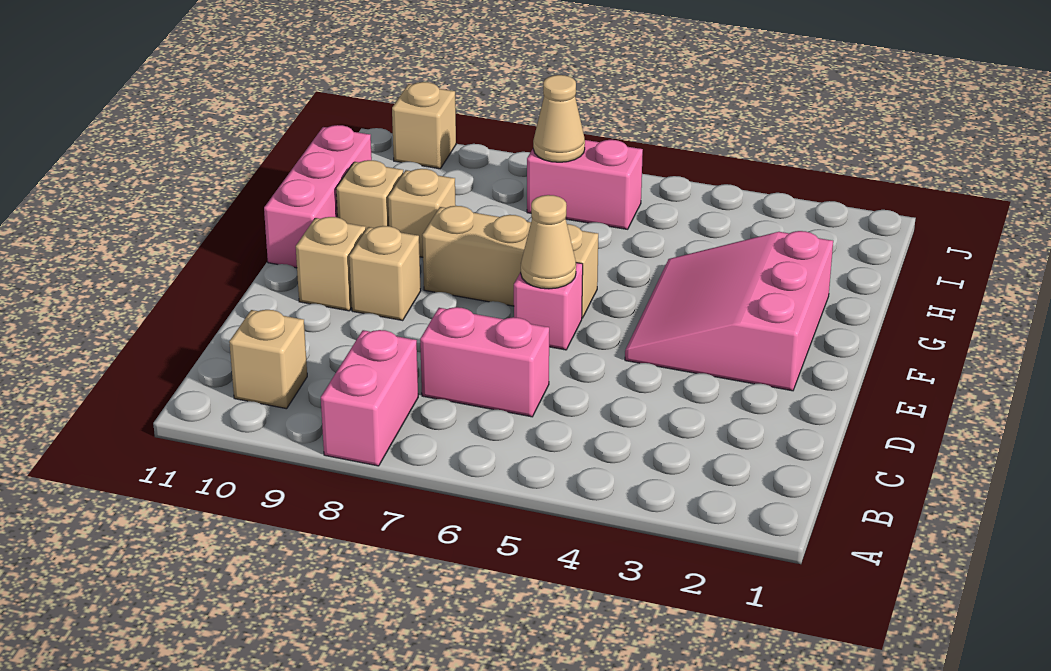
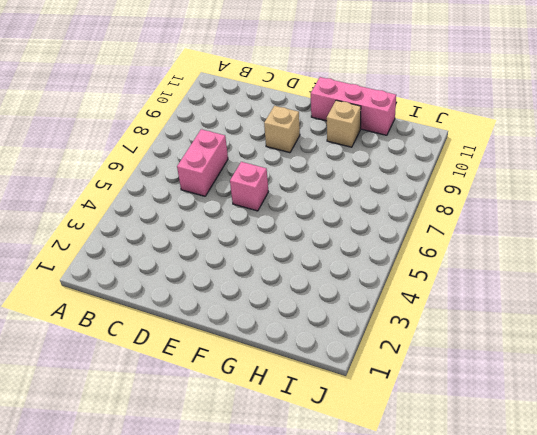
none -> pink brick A8:B8 level 1
none -> tan brick B10 level 1
none -> pink slope E2:G4 level 1 top 2

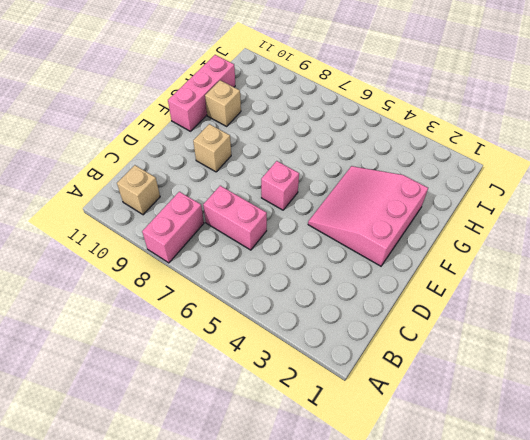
none -> tan brick E10 level 1
none -> tan brick F6:F8 level 1
none -> tan brick G9 level 1

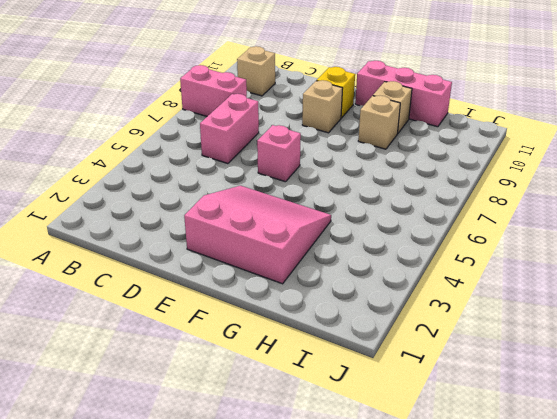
yellow brick E10 level 1 -> tan brick E10 level 1
none -> tan brick F6:F8 level 1
none -> pink brick I6:I7 level 1
none -> tan brick J10 level 1

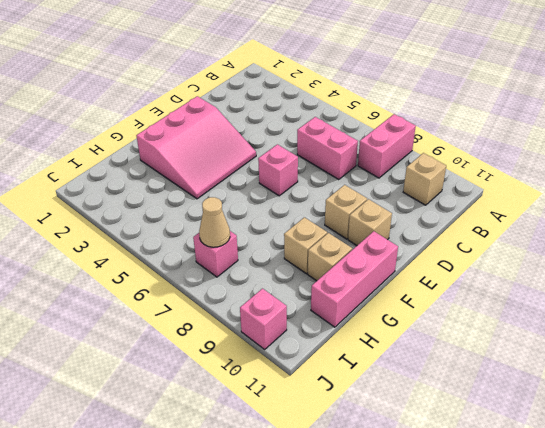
pink brick I7 level 1 -> pink brick I6:I7 level 1
pink brick J10 level 1 -> tan brick J10 level 1
none -> tan brick F6:F8 level 1
none -> tan cone E6 level 2

